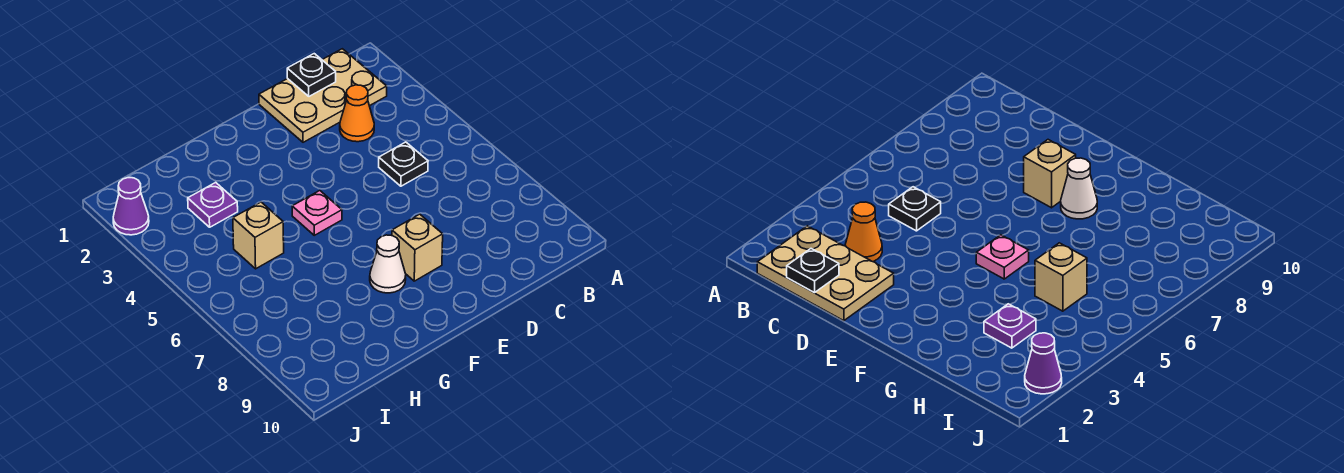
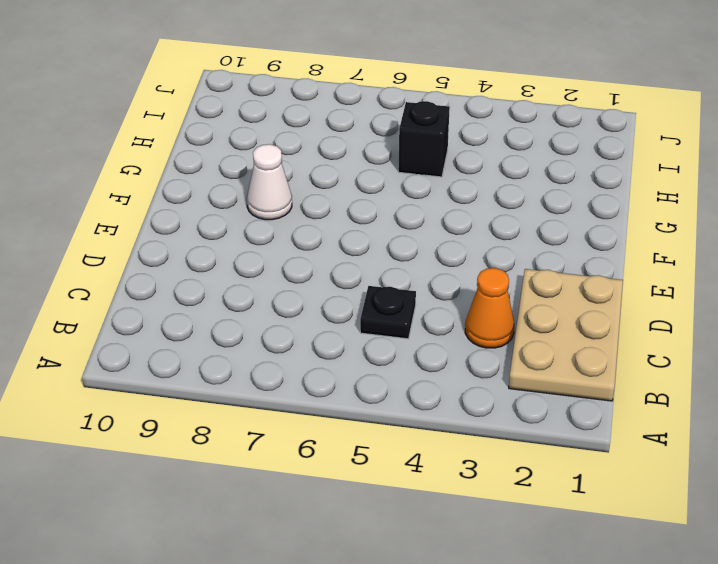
black brick H5 level 1 -> tan brick H5 level 1
none -> tan brick E8 level 1
none -> pink plate F5 level 1

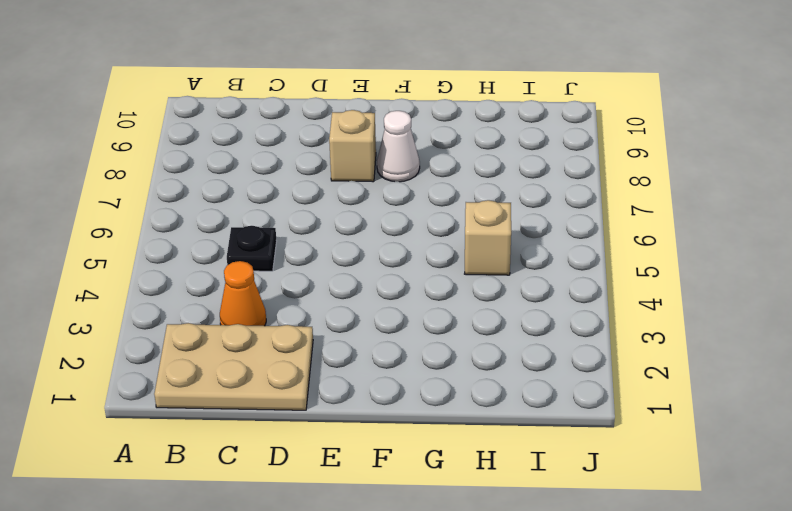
none -> pink plate F5 level 1
none -> purple plate H3 level 1

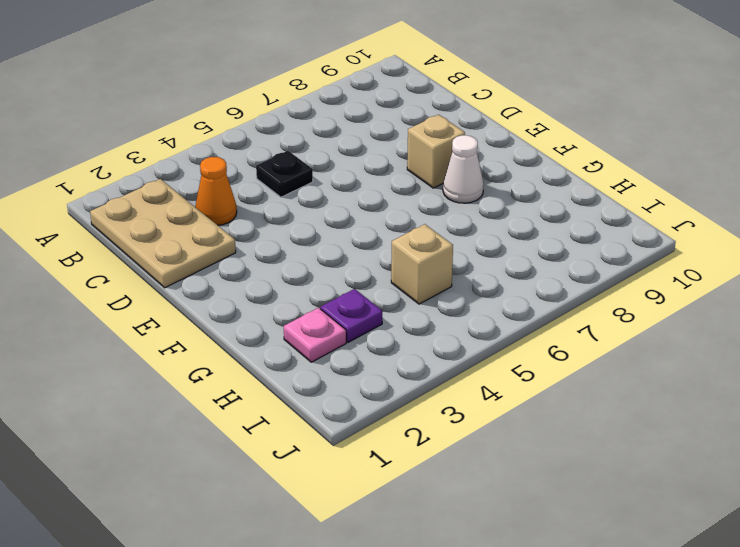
pink plate H2 level 1 -> pink plate F5 level 1
none -> purple cone J2 level 1
none -> black plate C1 level 2

